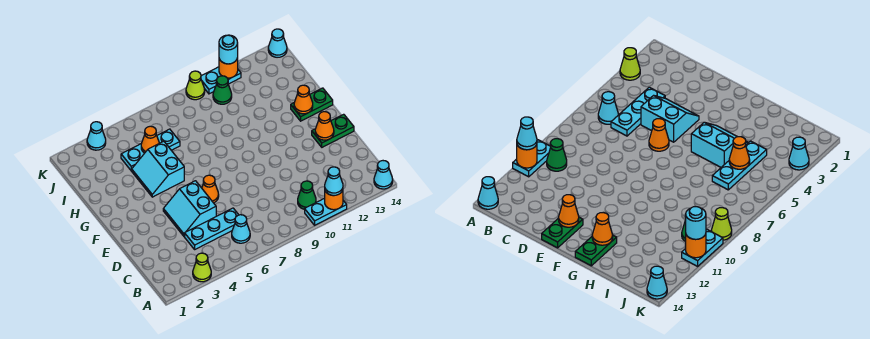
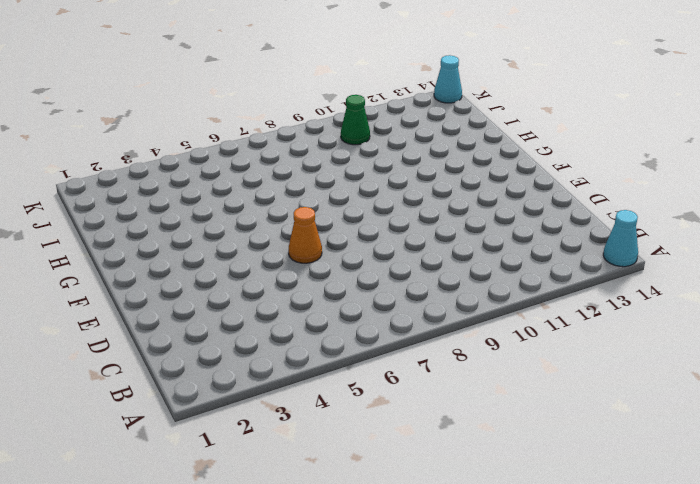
none -> lime cone A3 level 1
none -> cyan plate A10:A11 level 1
none -> cyan cone B6 level 1

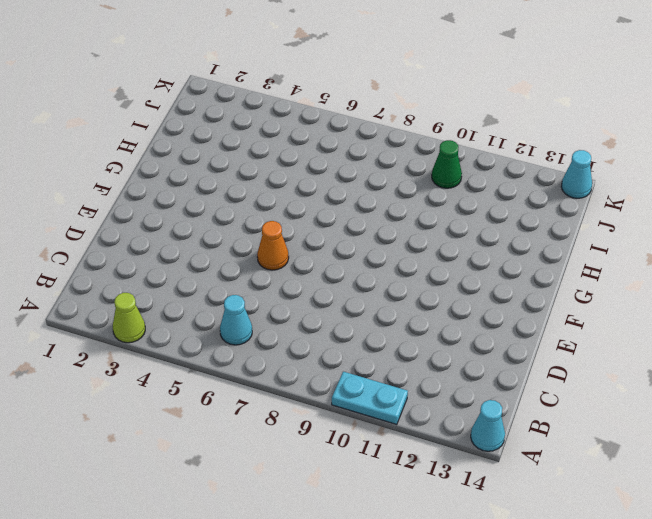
none -> green cone B10 level 1
none -> cyan plate C4:C6 level 1
none -> cyan slope D4:E5 level 1 top 5

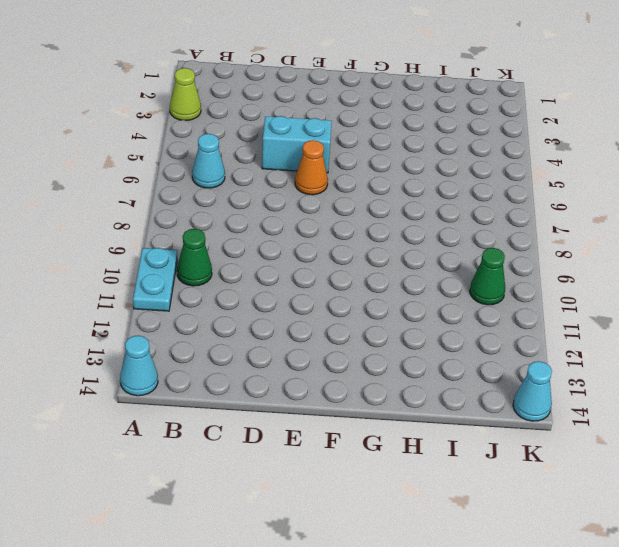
none -> cyan plate C4:C6 level 1
none -> green plate E13:E14 level 1
none -> cyan slope G4:H5 level 1 top 5

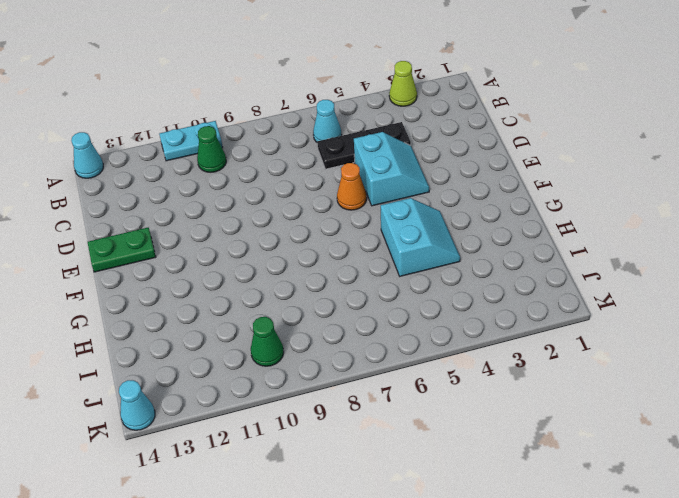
black plate C4:C6 level 1 -> cyan plate C4:C6 level 1
none -> green plate G13:G14 level 1
none -> cyan plate I4:I6 level 1
none -> cyan cone K3 level 1

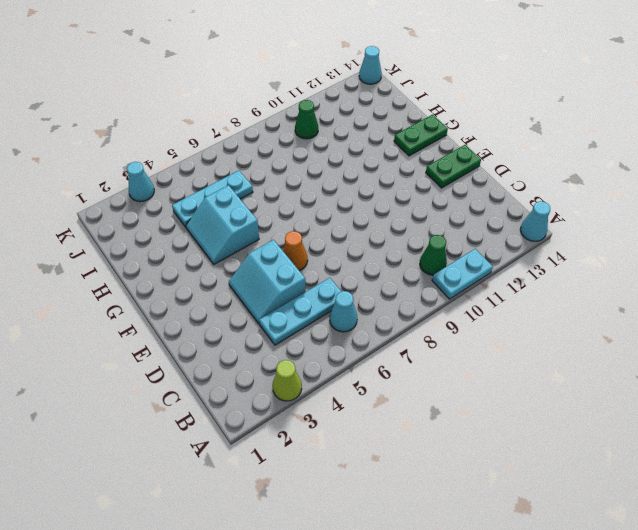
none -> lime cone K9 level 1
none -> cyan plate K10:K11 level 1
none -> orange round brick A11 level 2

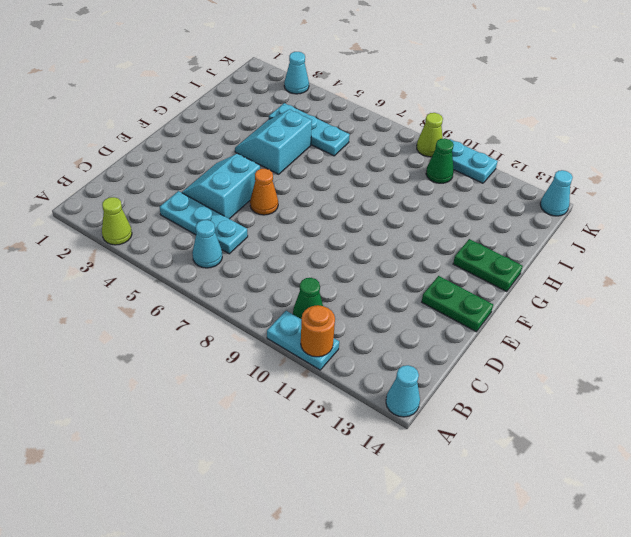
none -> orange cone E13 level 2
none -> orange cone G13 level 2
none -> orange cone I5 level 2

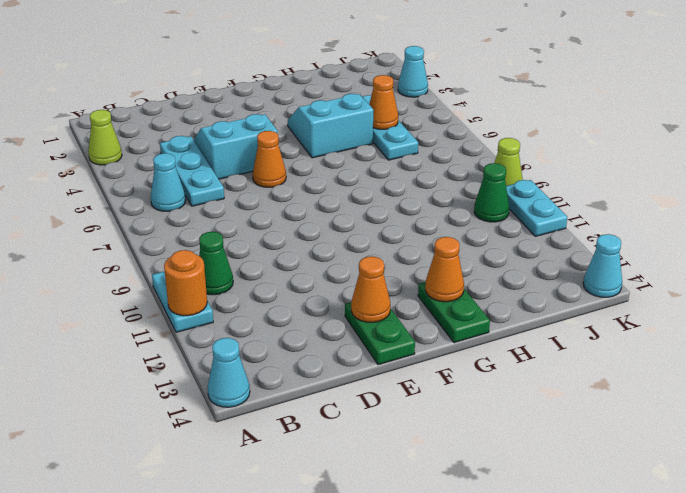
none -> orange round brick K11 level 2
none -> cyan cone A11 level 3
none -> cyan round brick K11 level 3

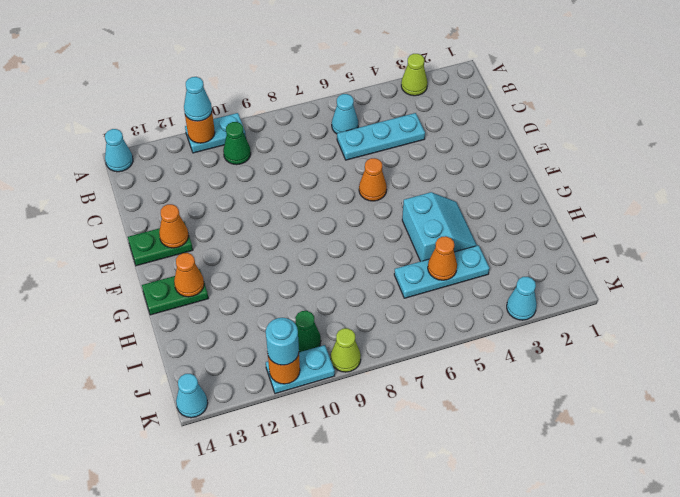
none -> cyan slope D4:E5 level 1 top 5

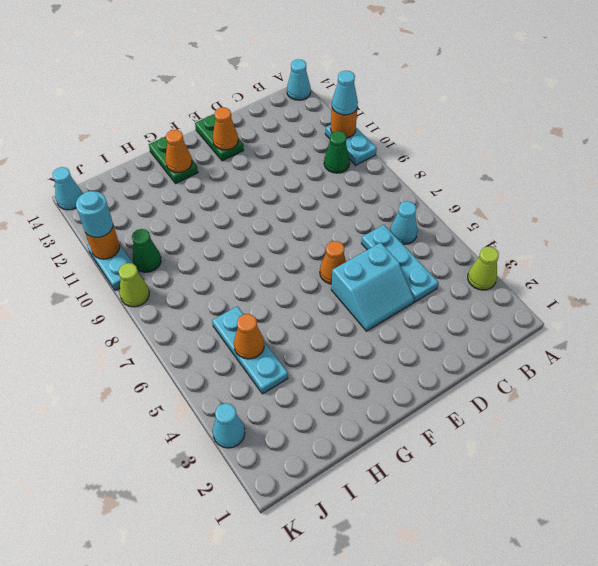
none -> cyan slope G4:H5 level 1 top 5

